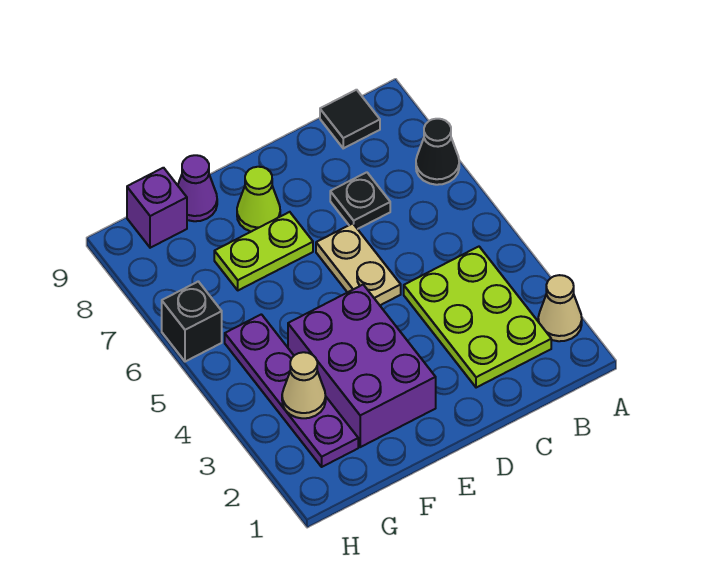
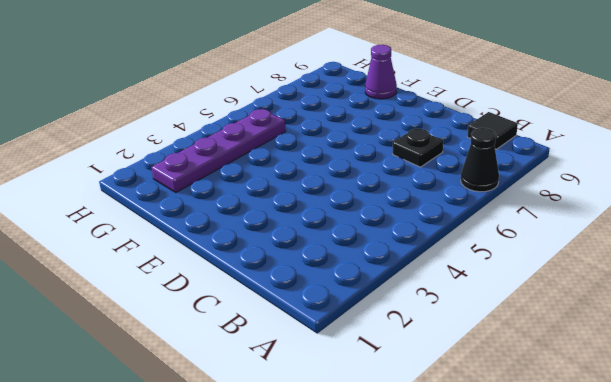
none -> tan cone A2 level 1
none -> lime plate B2:C4 level 1
none -> tan plate D5:D6 level 1

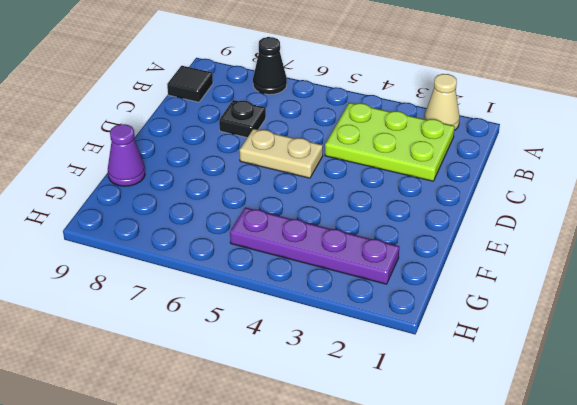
none -> purple brick E2:F4 level 1
none -> lime plate E7:F7 level 1
none -> lime cone E8 level 1

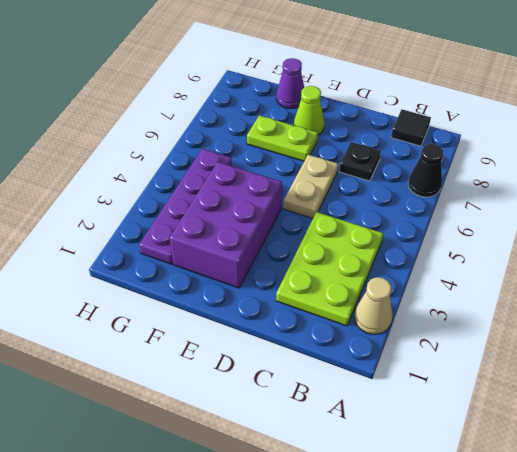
none -> purple brick G9 level 1
none -> black brick H6 level 1
none -> tan cone G3 level 2

